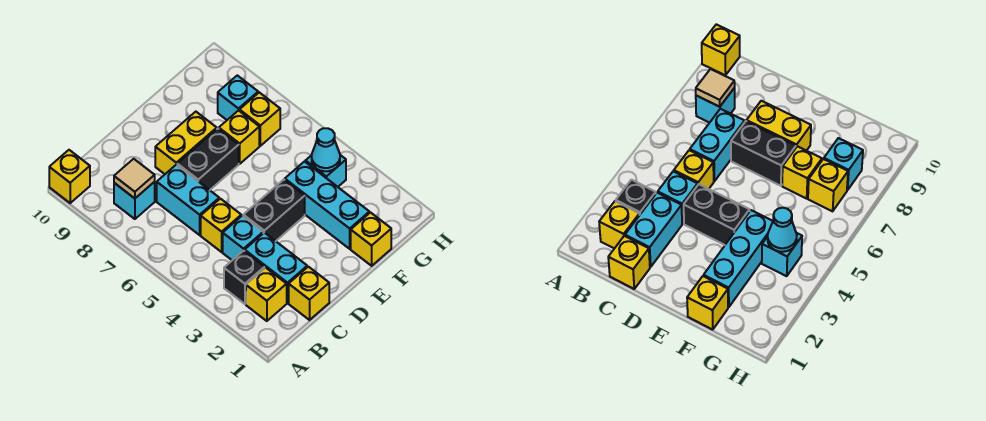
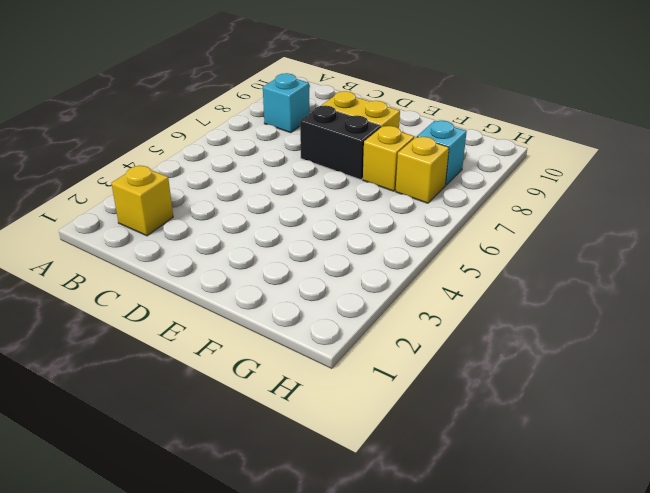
none -> yellow brick A10 level 1
none -> black brick B3 level 1
none -> yellow brick C1 level 1

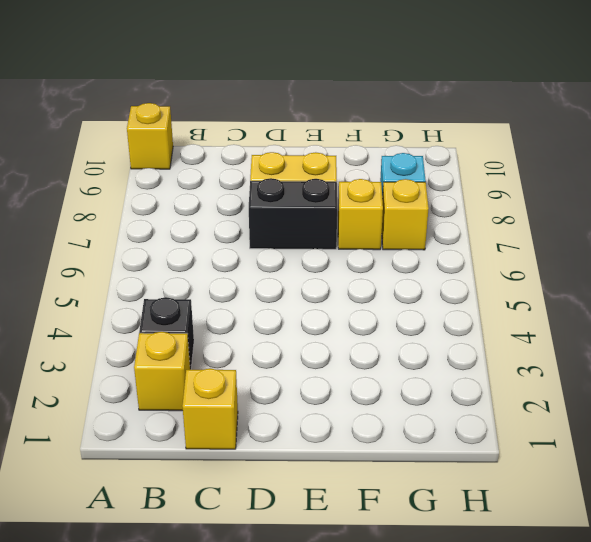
none -> cyan brick B8 level 1
none -> cyan brick C2:C3 level 1
none -> cyan brick C4 level 1

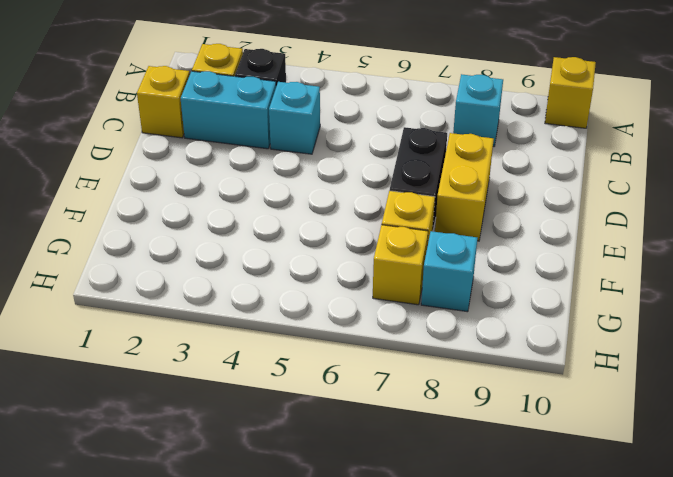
none -> yellow brick C5 level 1
none -> cyan brick C6:C7 level 1
none -> black brick D4:E4 level 1

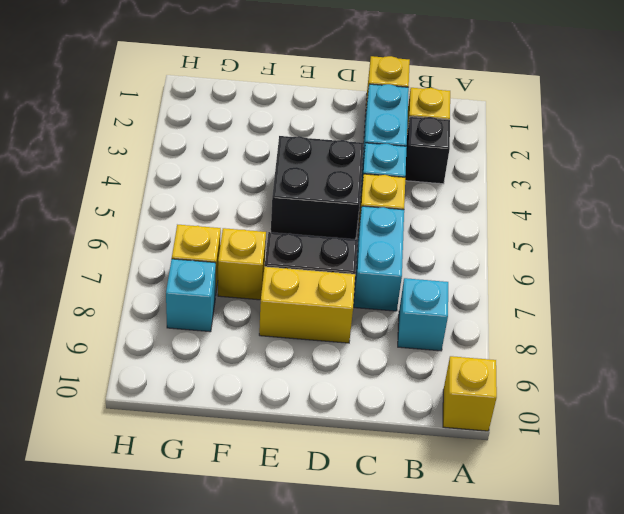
black brick D4:E5 level 1 -> black brick D4:E4 level 1
none -> yellow brick F1 level 1
none -> cyan brick F2:F4 level 1
none -> cyan brick G4 level 1

